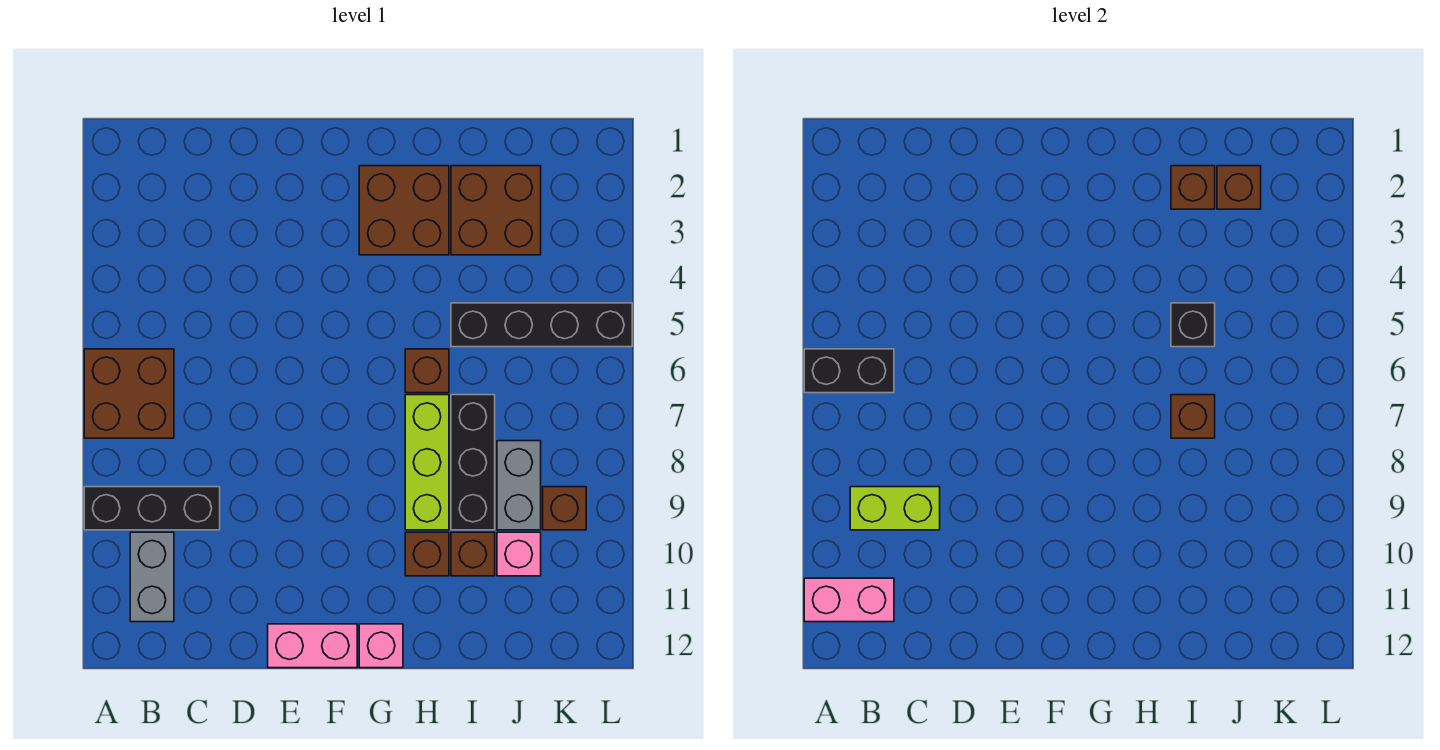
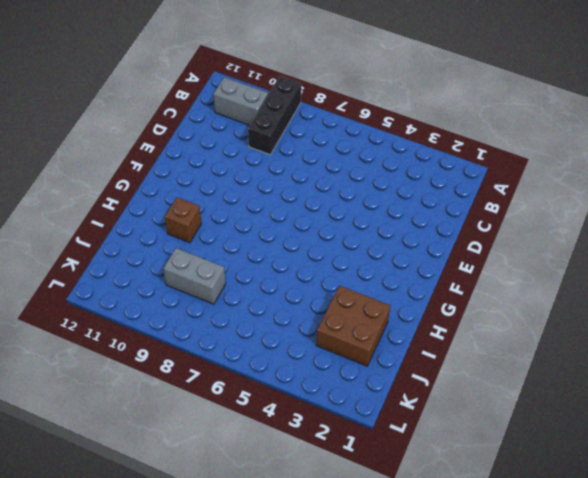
none -> brown brick A6:B7 level 1
none -> pink brick E12:F12 level 1
none -> brown brick G2:H3 level 1

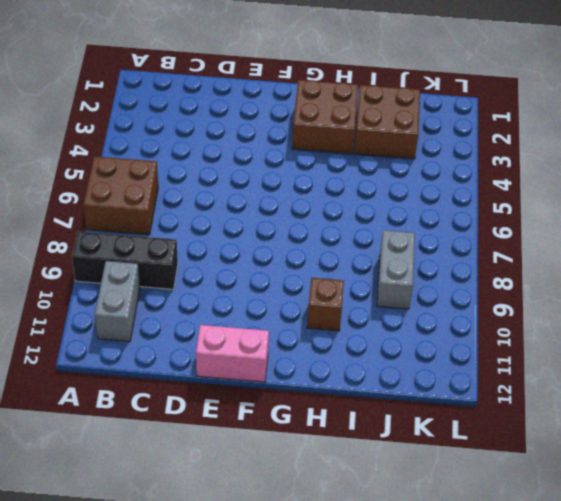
none -> pink brick G12 level 1
none -> brown brick H6 level 1
none -> lime brick H7:H9 level 1

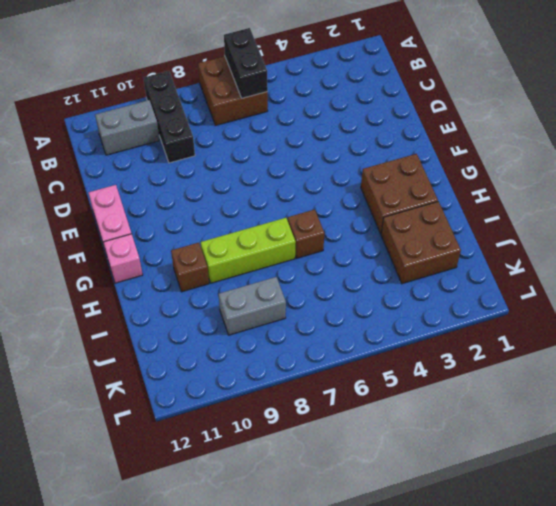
none -> black brick I5:L5 level 1
none -> black brick I7:I9 level 1
none -> brown brick I10 level 1

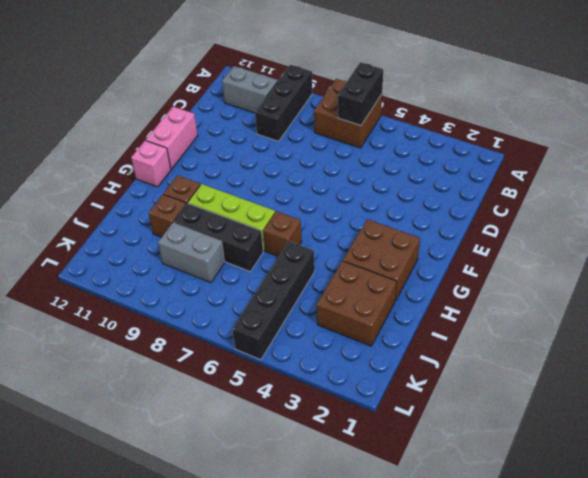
none -> pink brick J10 level 1
none -> brown brick K9 level 1
none -> pink brick A11:B11 level 2

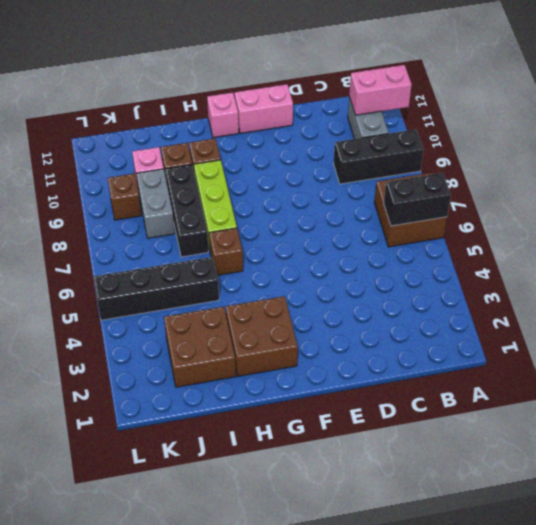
none -> lime brick B9:C9 level 2
none -> brown brick I2 level 2
none -> black brick I5 level 2

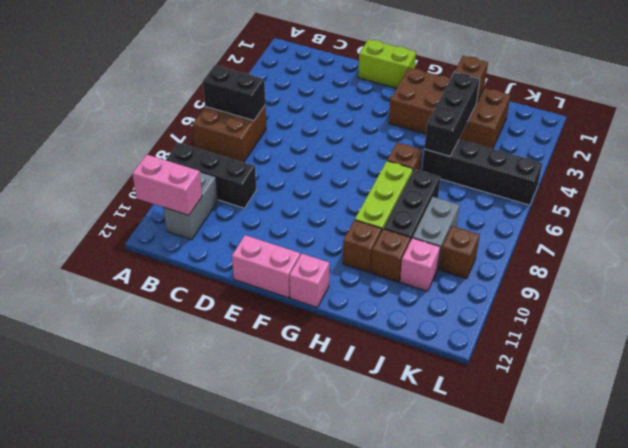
lime brick E1:F1 level 1 -> lime brick B9:C9 level 2
black brick I3:I5 level 2 -> black brick I5 level 2
none -> brown brick I7 level 2
none -> brown brick J2 level 2

